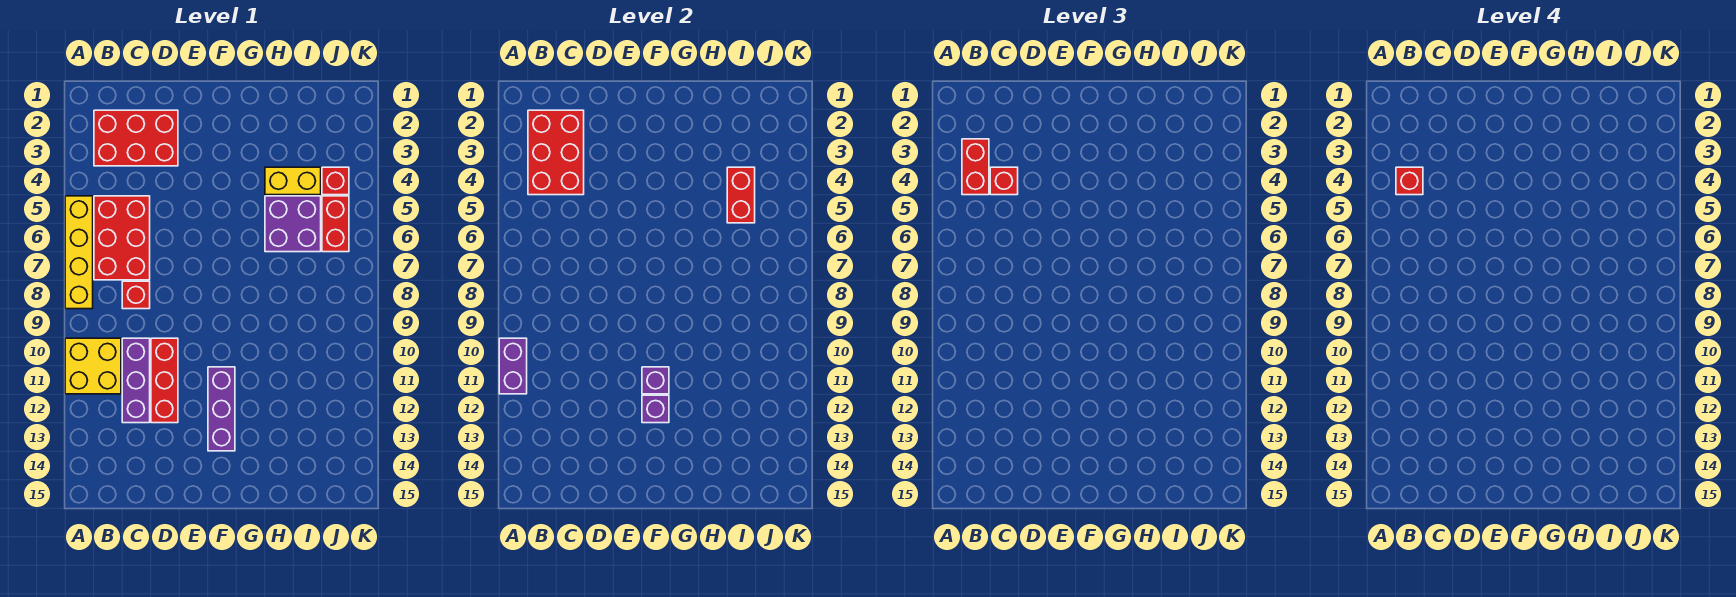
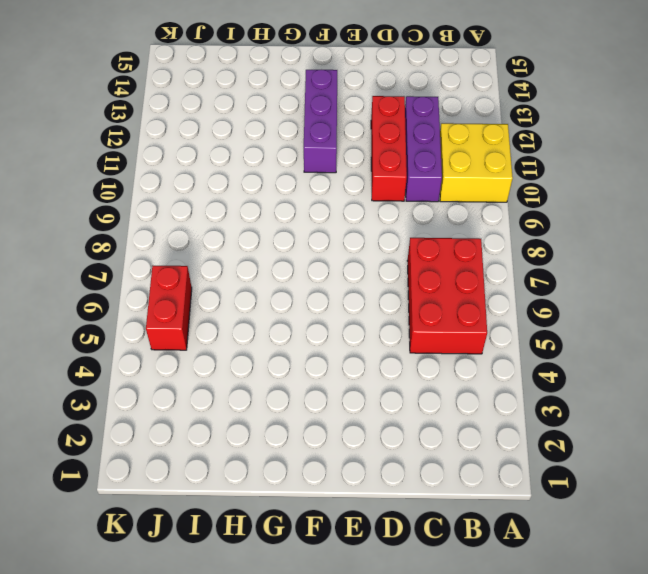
none -> yellow brick A5:A8 level 1
none -> red brick B2:D3 level 1
none -> red brick C8 level 1

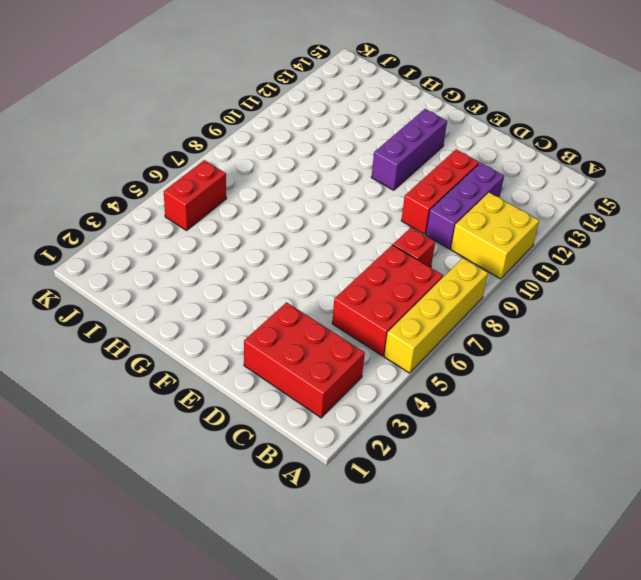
none -> yellow brick H4:I4 level 1
none -> purple brick H5:I6 level 1
none -> red brick J4 level 1

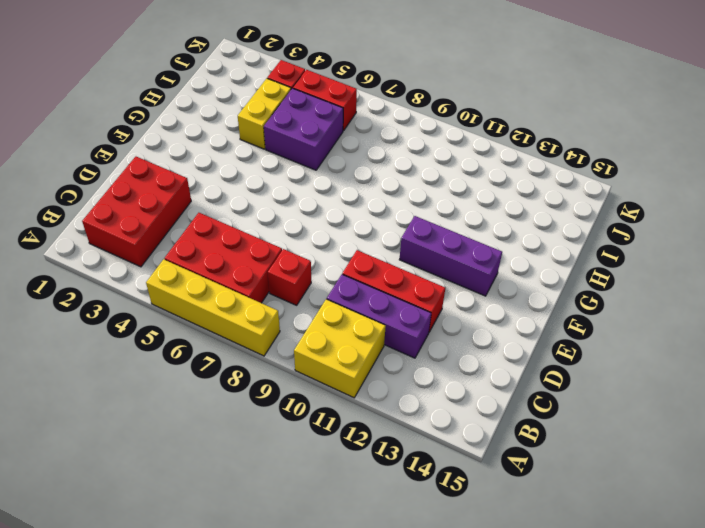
none -> purple brick A10:A11 level 2
none -> red brick B2:C4 level 2
none -> purple brick F11 level 2

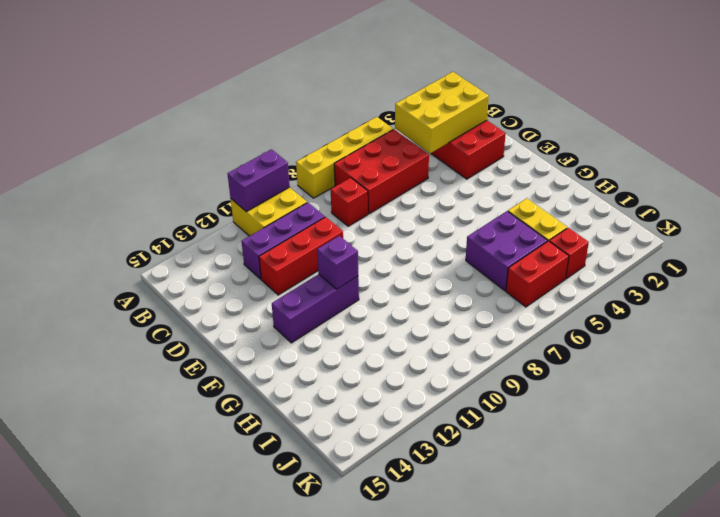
yellow brick B2:C4 level 2 -> red brick B2:C4 level 2
none -> purple brick F12 level 2
none -> red brick I4:I5 level 2
none -> red brick B3:B4 level 3

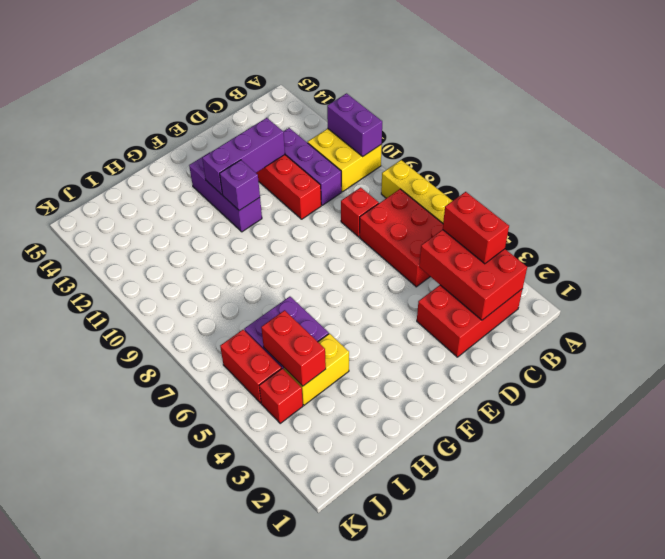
purple brick D12:F12 level 2 -> purple brick F12 level 2
none -> red brick C4 level 3
none -> red brick B4 level 4

